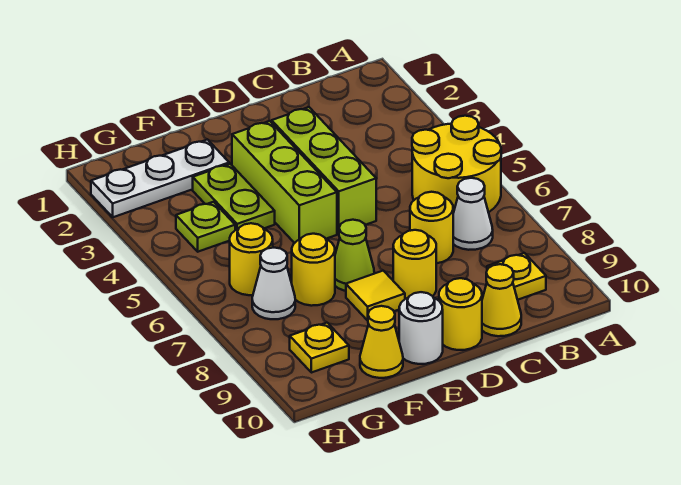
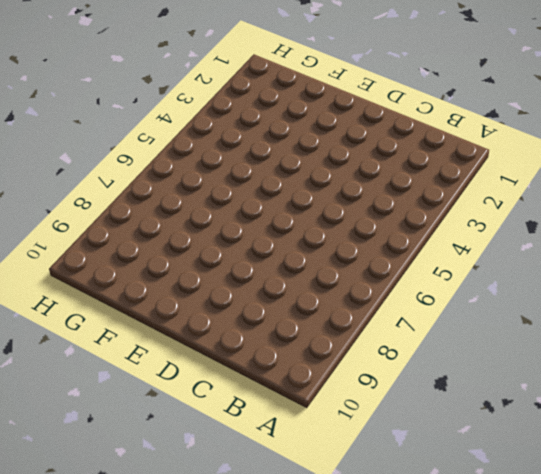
none -> yellow round brick A5:B6 level 1
none -> white cone B7 level 1
none -> yellow plate B9 level 1

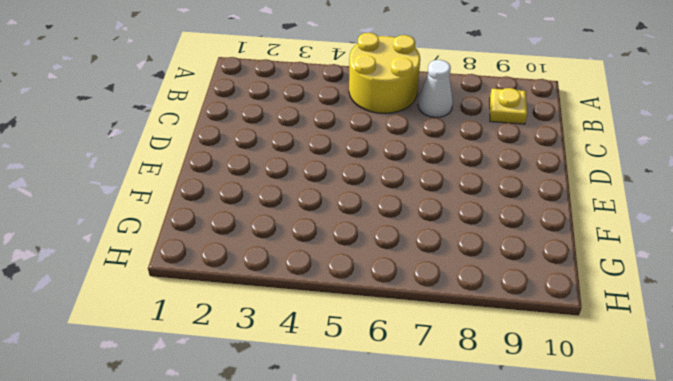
none -> yellow round brick C7 level 1
none -> yellow cone C10 level 1
none -> lime brick D3:D5 level 1

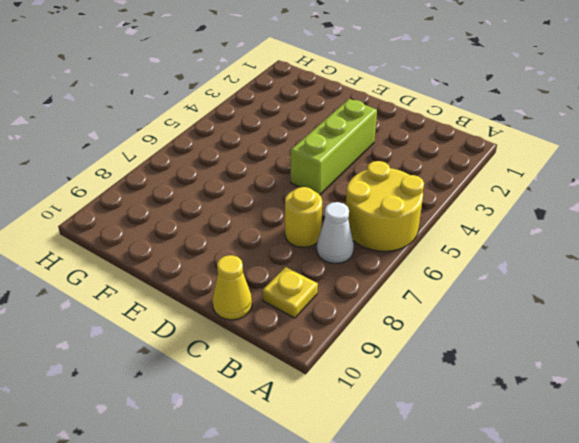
none -> yellow round brick D8 level 1
none -> yellow round brick D10 level 1
none -> lime brick E3:E5 level 1

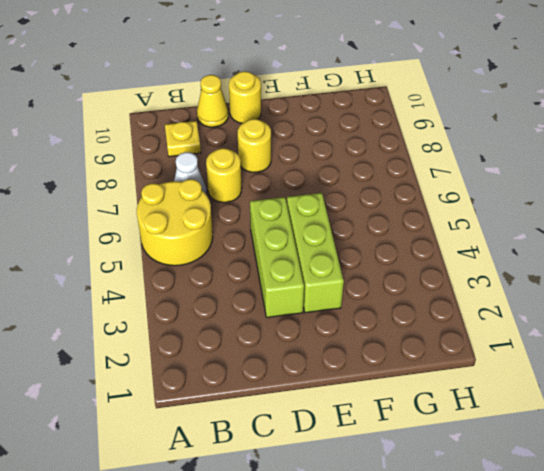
none -> lime cone E7 level 1
none -> yellow tile E8 level 1
none -> white round brick E10 level 1

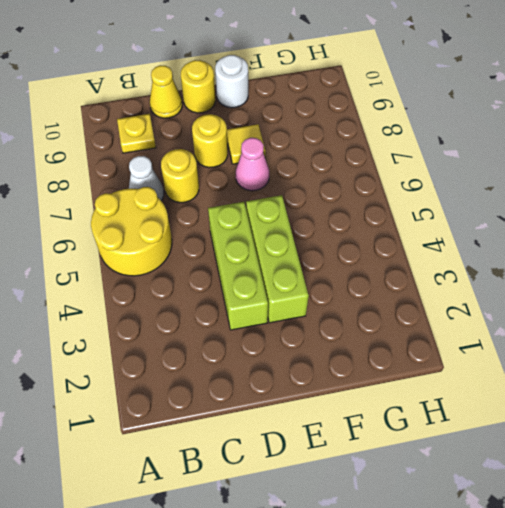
pink cone E7 level 1 -> lime cone E7 level 1
none -> white plate F2:H2 level 1
none -> lime plate F3:F4 level 1
none -> yellow round brick F7 level 1

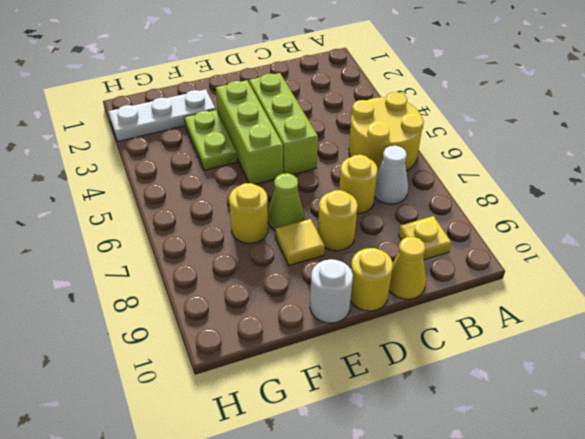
none -> yellow cone F10 level 1
none -> lime plate G4 level 1
none -> yellow round brick G6 level 1

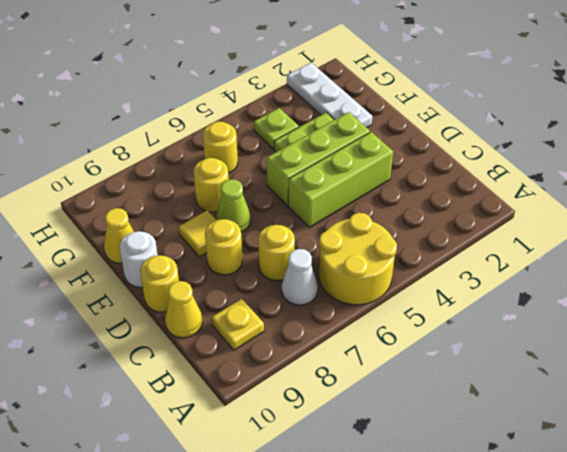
none -> white cone G7 level 1
none -> yellow plate G9 level 1

